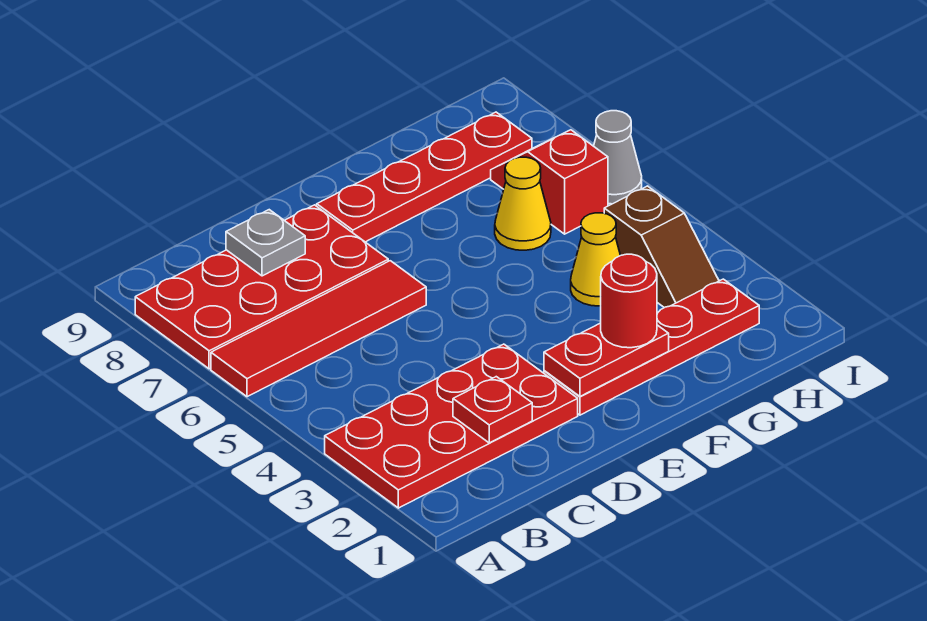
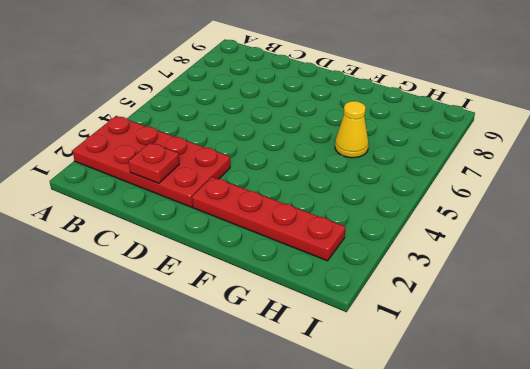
none -> red tile A6:D6 level 1
none -> red plate A7:D8 level 1
none -> red plate E8:H8 level 1

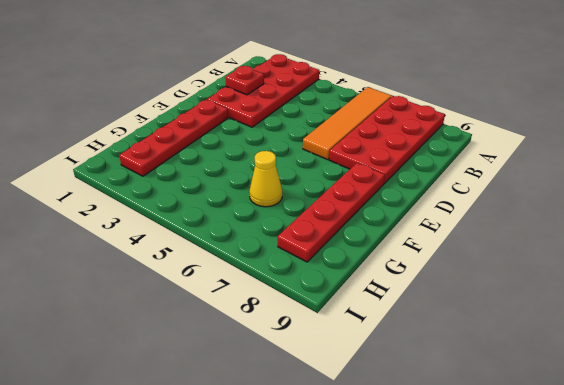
orange tile A6:D6 level 1 -> red tile A6:D6 level 1
none -> yellow cone G4 level 1
none -> brown slope H3:H4 level 1 top 4
none -> red slope H6:H7 level 1 top 6

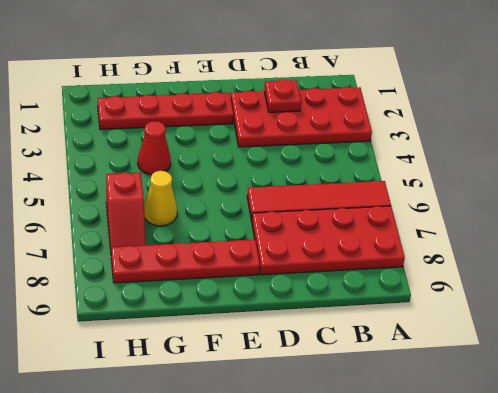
red cone G4 level 1 -> yellow cone G4 level 1
none -> brown slope H3:H4 level 1 top 4
none -> grey cone I6 level 1
none -> grey plate C8 level 2

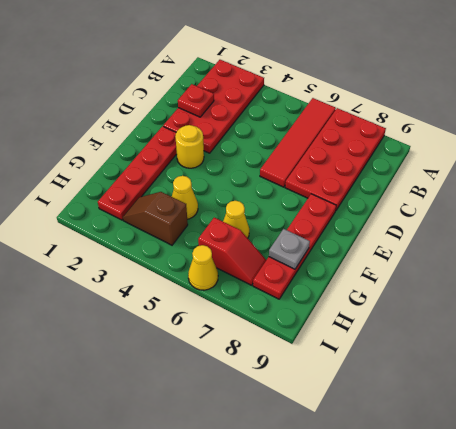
yellow round brick E3 level 1 -> none
grey plate G8 level 2 -> grey plate C8 level 2
yellow cone I6 level 1 -> grey cone I6 level 1
none -> red plate E2:F2 level 2
none -> red round brick F2 level 3

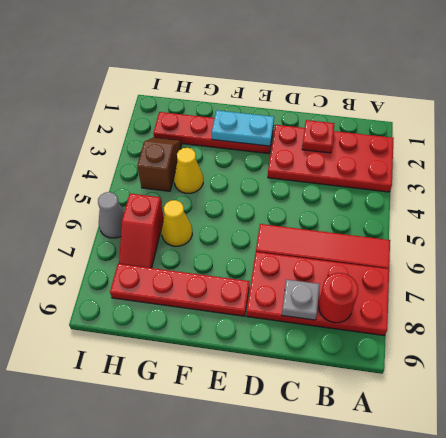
red round brick B8 level 2 -> red round brick F2 level 3
cyan plate E2:F2 level 2 -> red plate E2:F2 level 2

